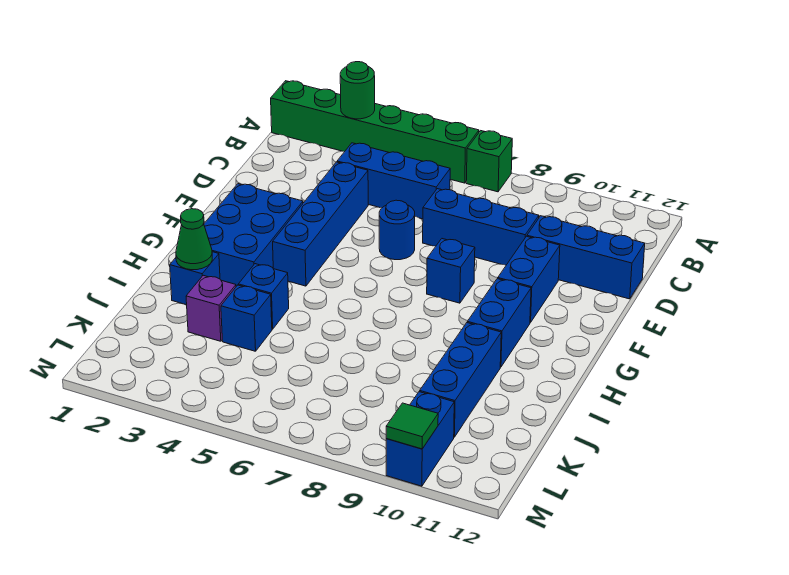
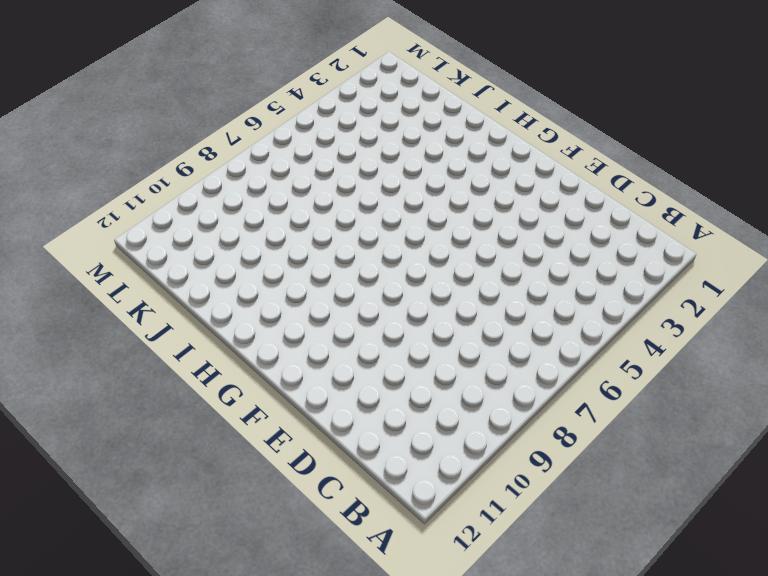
none -> green brick A1:A6 level 1
none -> green brick A7 level 1
none -> blue brick C4:C6 level 1

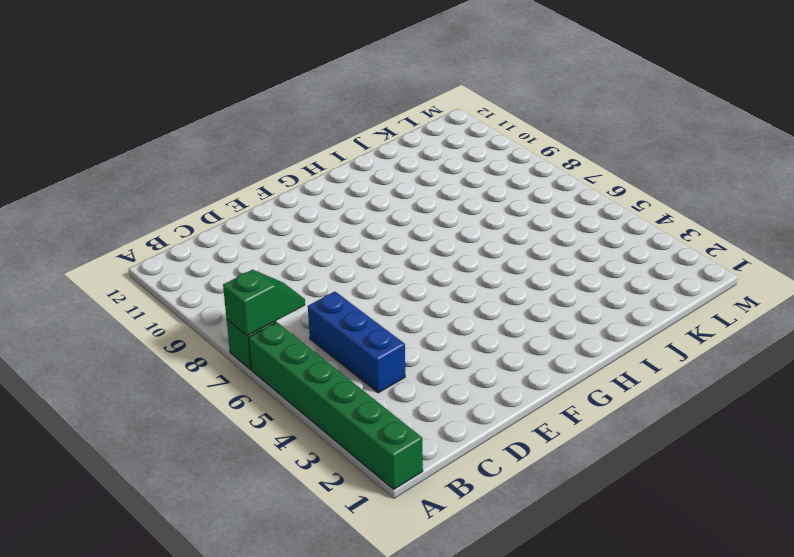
green slope A7:B7 level 2 top A -> none
none -> blue brick D4:G4 level 1
none -> blue brick D7:D9 level 1
none -> blue brick D10:D12 level 1

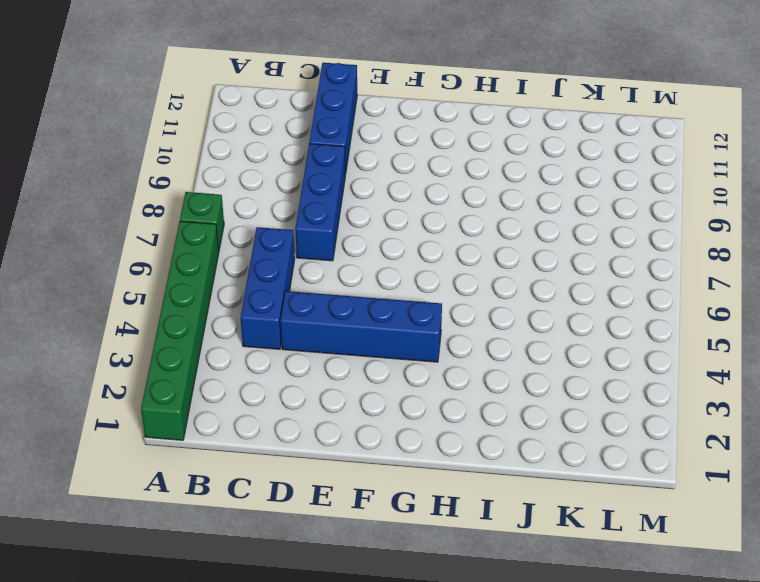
none -> blue round brick E6 level 1
none -> blue brick E10:F10 level 1
none -> blue brick F2:H3 level 1

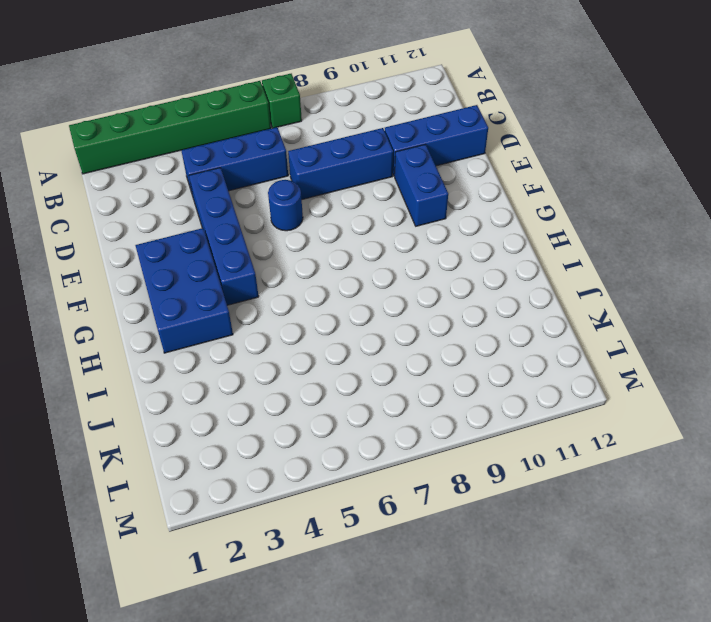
none -> blue brick F8 level 1
none -> blue brick G10:H10 level 1
none -> blue brick I2 level 1

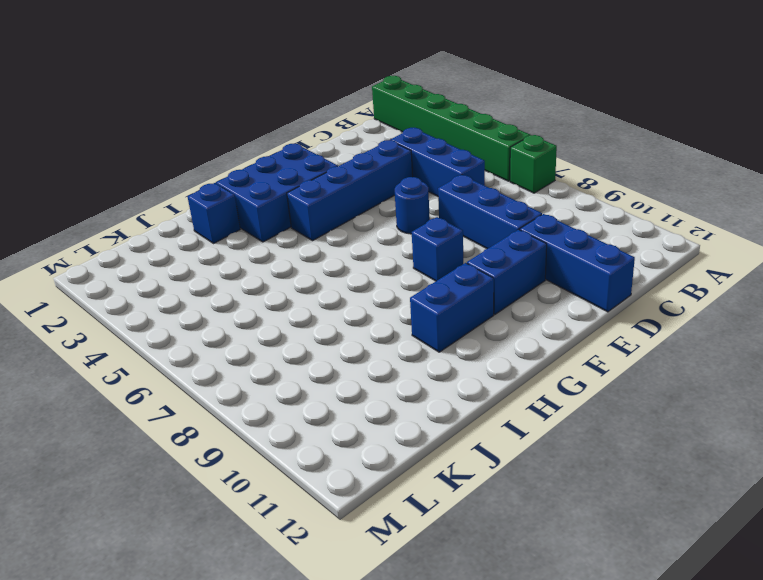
none -> blue brick I4 level 1
none -> blue brick I10:K10 level 1
none -> purple brick J3 level 1

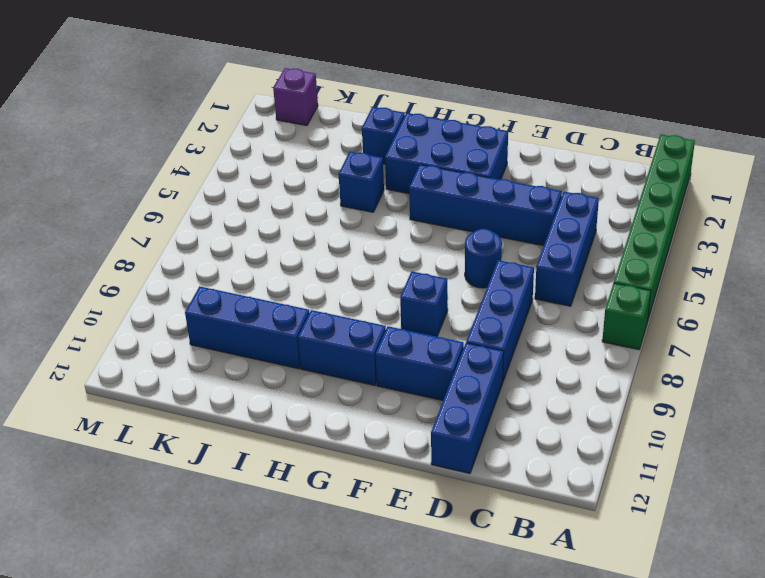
purple brick L1 level 1 -> purple brick J3 level 1
none -> blue brick J4 level 1
none -> blue brick L10:M10 level 1
none -> green round brick A3 level 2

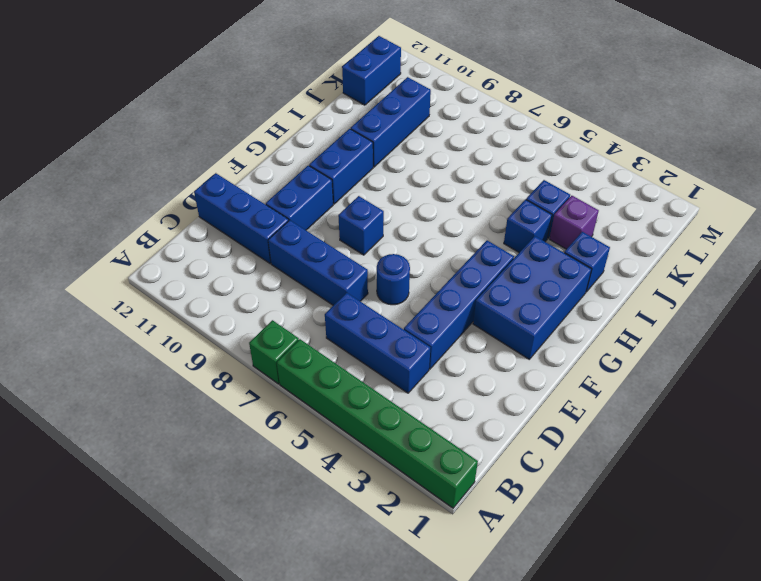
blue brick K12:L12 level 1 -> blue brick L10:M10 level 1
none -> green round brick A3 level 2
none -> green cone I2 level 2
none -> green tile M10 level 2

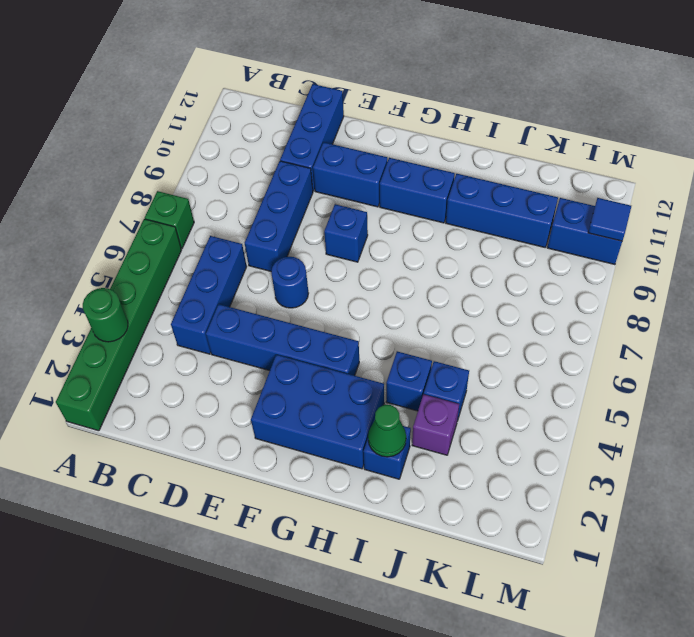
blue tile M10 level 2 -> green tile M10 level 2

